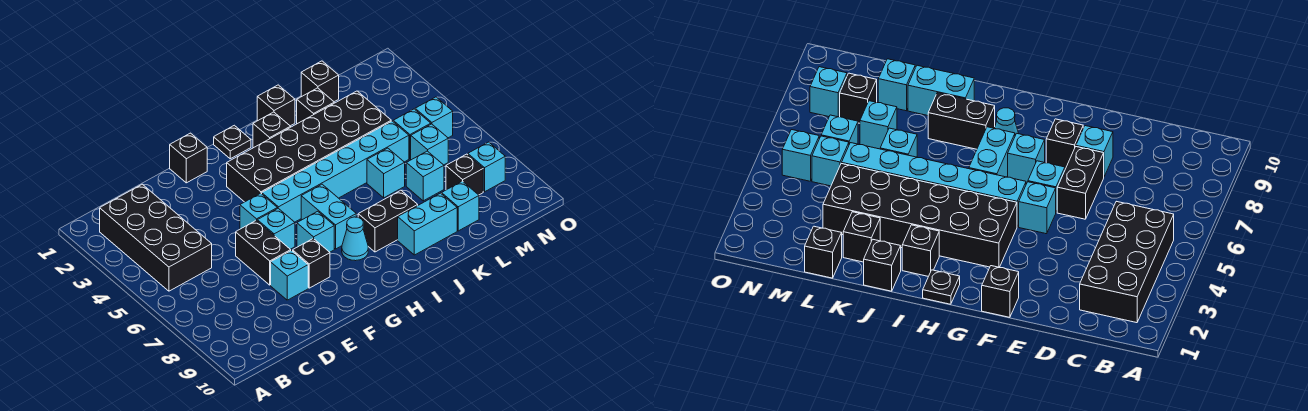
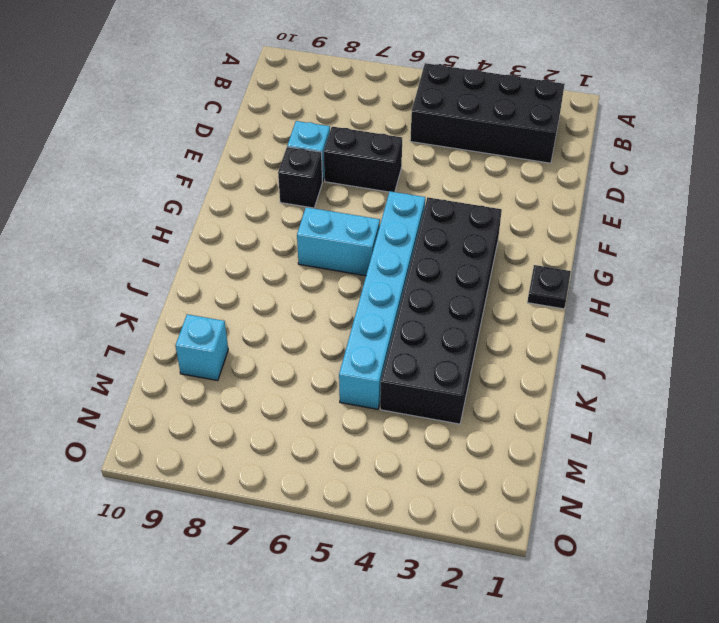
none -> black brick F1 level 1
none -> cyan brick F5 level 1
none -> cyan brick F6 level 1

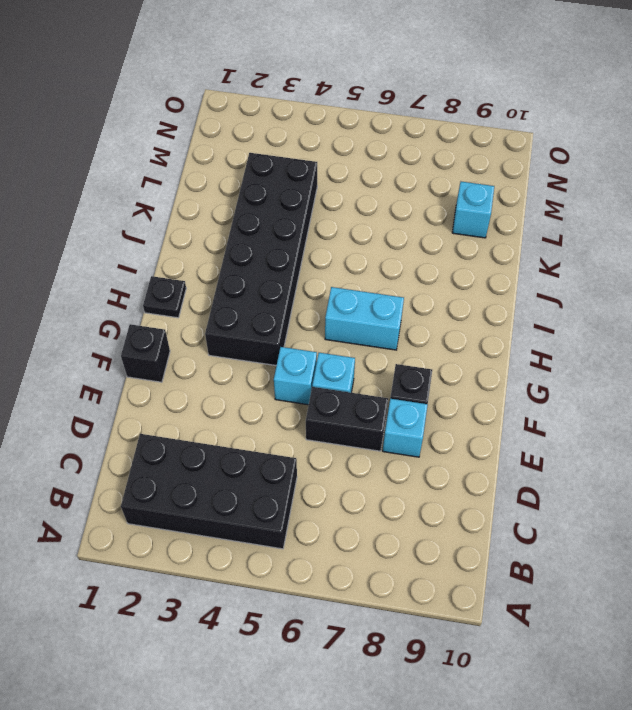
none -> cyan brick G5:L5 level 1
none -> cyan brick G7 level 1
none -> cyan cone H8 level 1

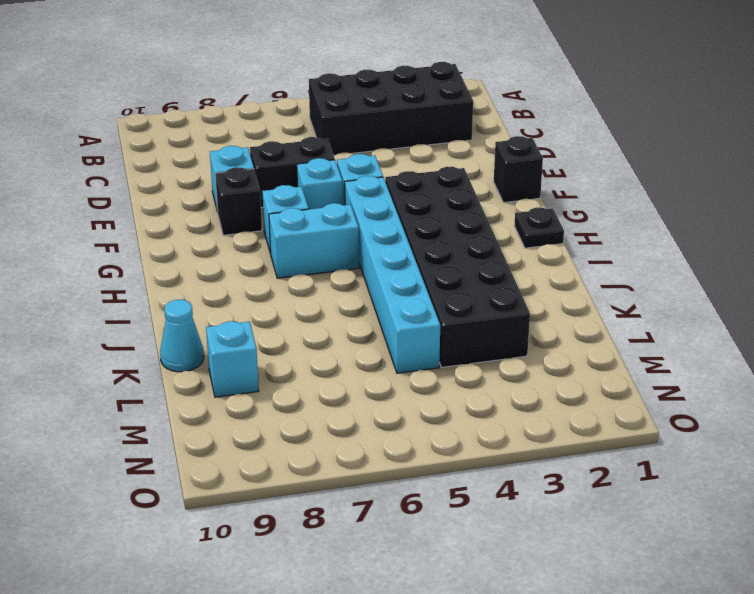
cyan cone K10 level 1 -> cyan cone H8 level 1
none -> black brick I2 level 1
none -> black brick I8:J8 level 1
none -> black brick J1 level 1

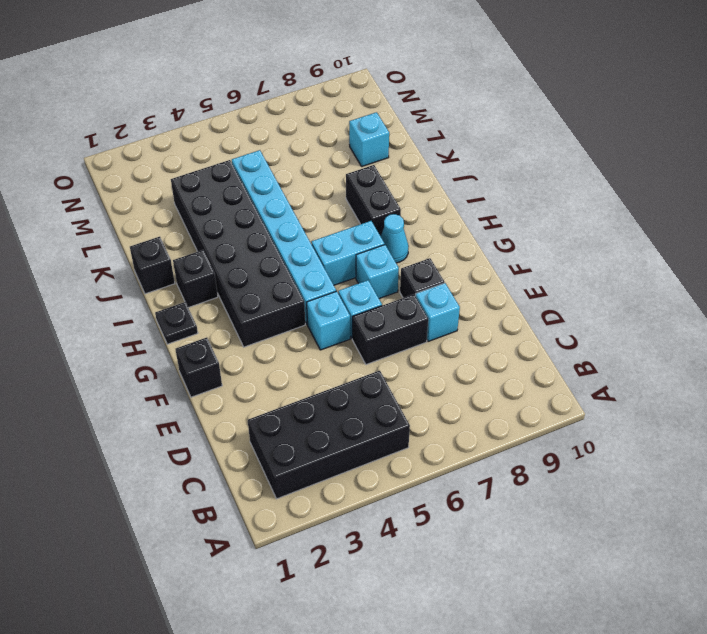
none -> cyan brick J9:K9 level 1
none -> black brick K2 level 1
none -> cyan brick K6 level 1

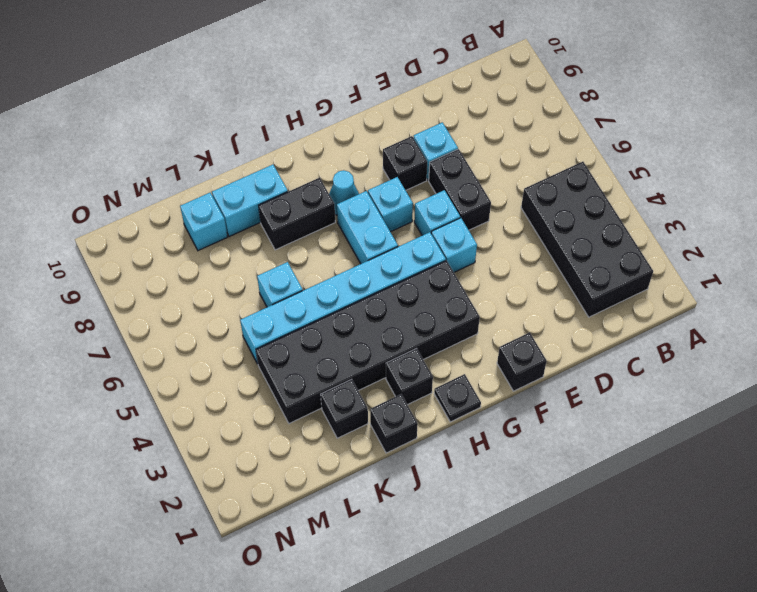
none -> black brick L1 level 1
none -> cyan brick L7 level 1
none -> cyan brick M5 level 1

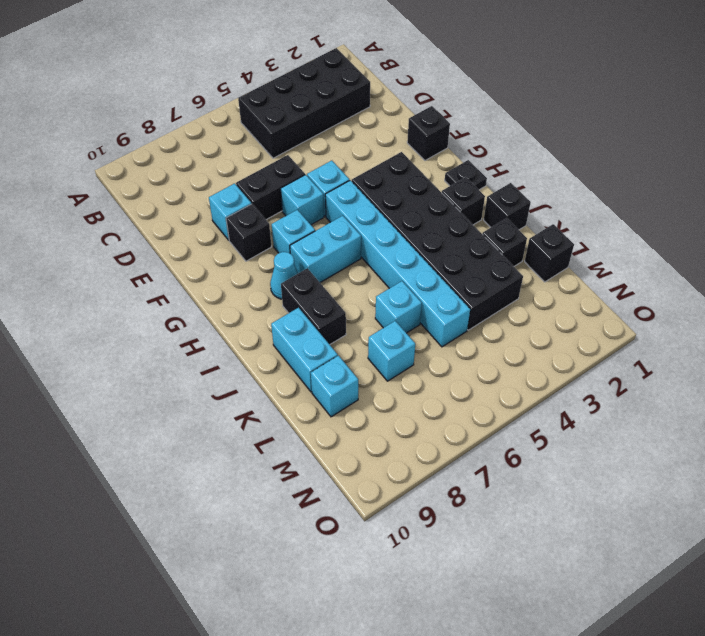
none -> cyan brick M5 level 1
none -> cyan brick M6 level 1
none -> black brick M8 level 1

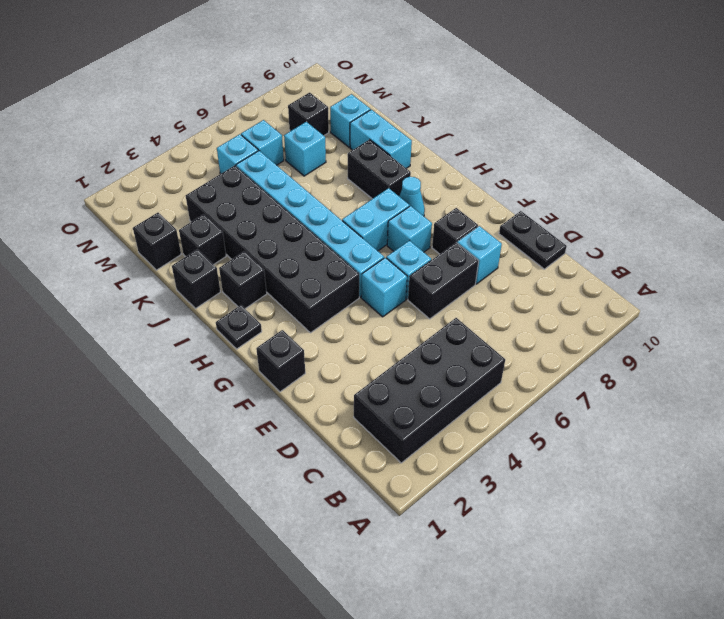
black plate D10:E10 level 1 -> none
none -> cyan brick K6 level 1
none -> cyan brick N5 level 1
none -> cyan brick N8 level 1

